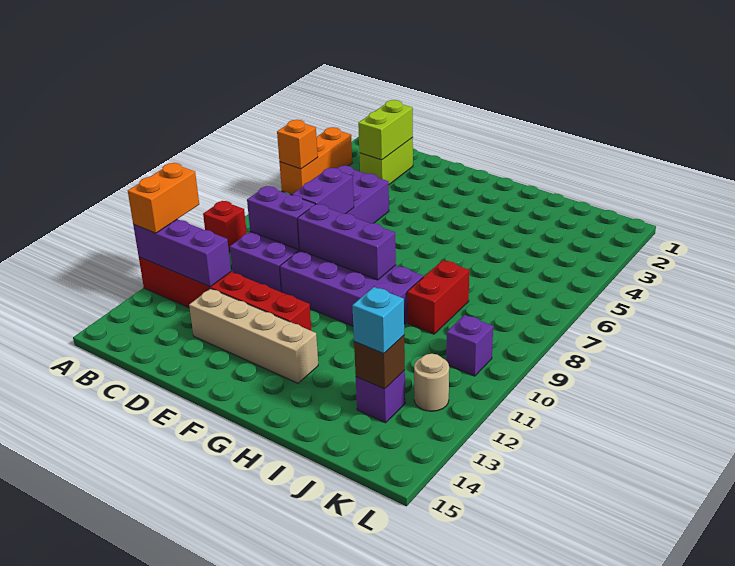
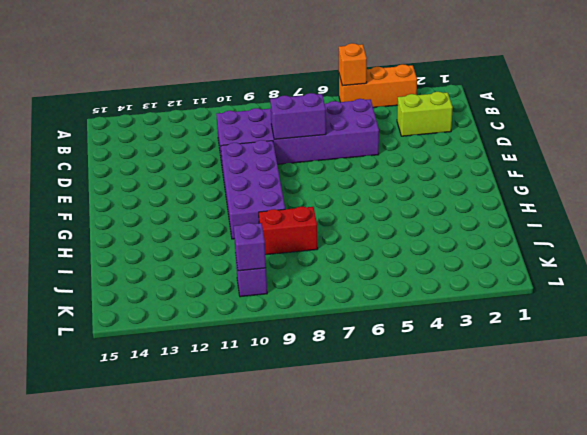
purple brick K10 level 2 -> purple brick J13 level 1
none -> red brick A9 level 1
none -> red brick A12:F12 level 1
none -> tan brick D13:G13 level 1

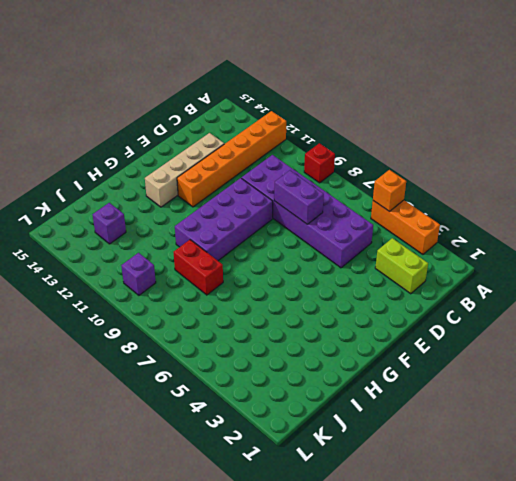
orange brick A12:F12 level 1 -> red brick A12:F12 level 1
none -> tan round brick K12 level 1
none -> purple brick A12:C12 level 2
none -> lime brick C2:C3 level 2

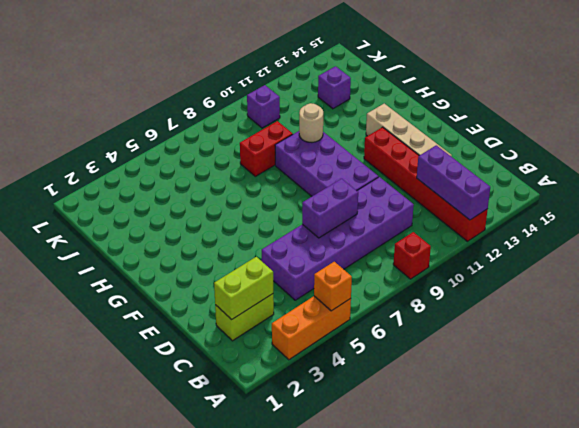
tan round brick H10 level 2 -> tan round brick K12 level 1
none -> purple brick C9:D9 level 2
none -> purple brick E9:G9 level 2
none -> brown brick J13 level 2

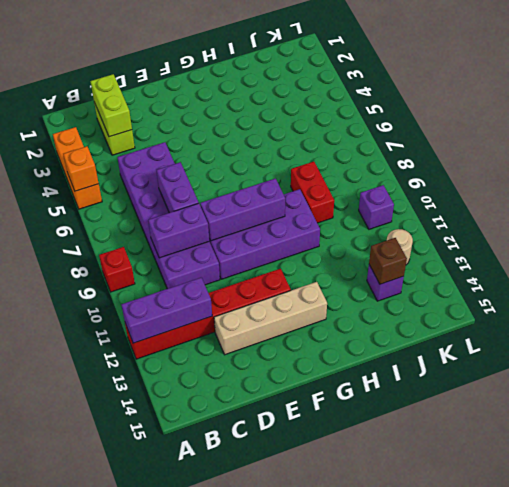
none -> orange brick A11:A12 level 3
none -> cyan brick J13 level 3

